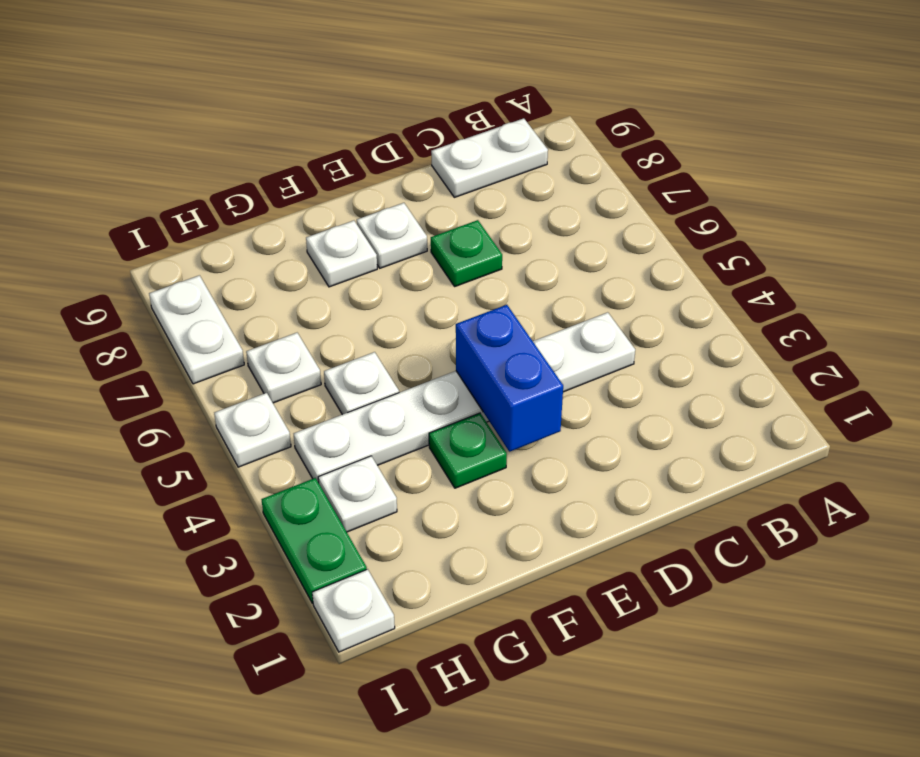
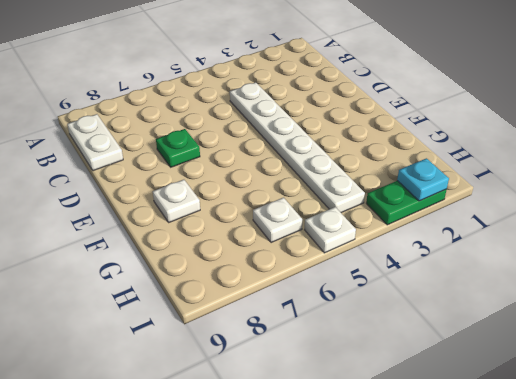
cyan plate I2 level 2 -> none
none -> white plate E8 level 1
none -> green plate F3 level 1
none -> white plate G5 level 1

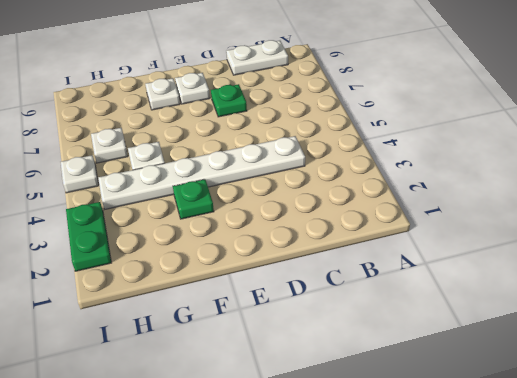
none -> white plate H3 level 1
none -> white plate I1 level 1
none -> white plate I7:I8 level 1

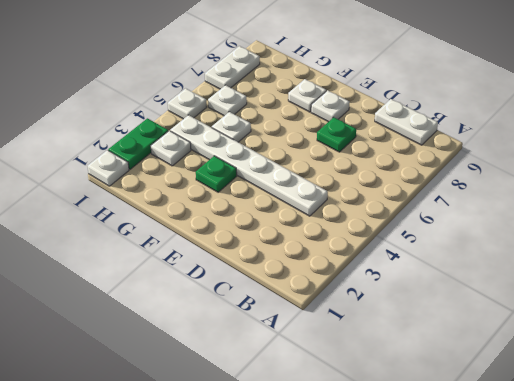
none -> blue brick E3:E4 level 2

